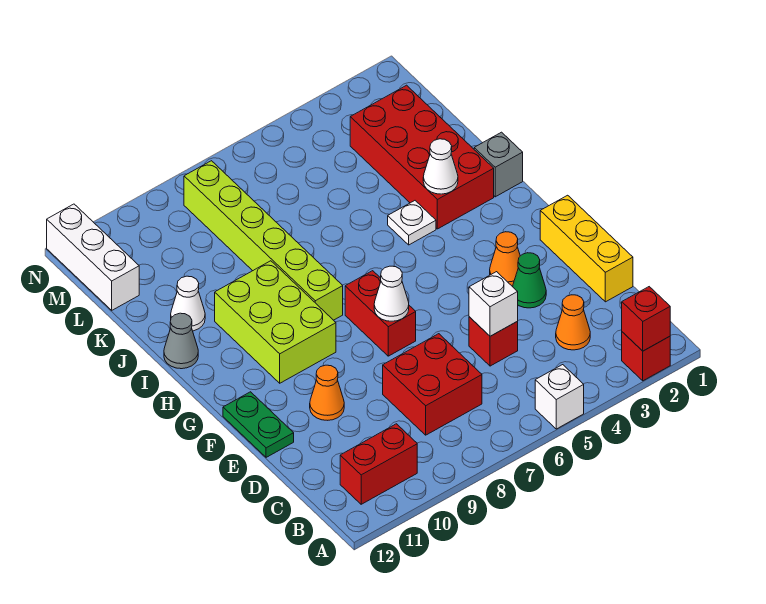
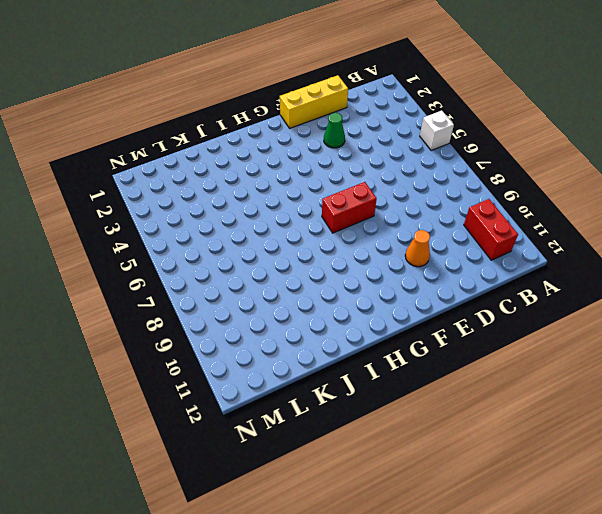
none -> red brick A2 level 1
none -> orange cone C3 level 1
none -> red brick C7:D8 level 1

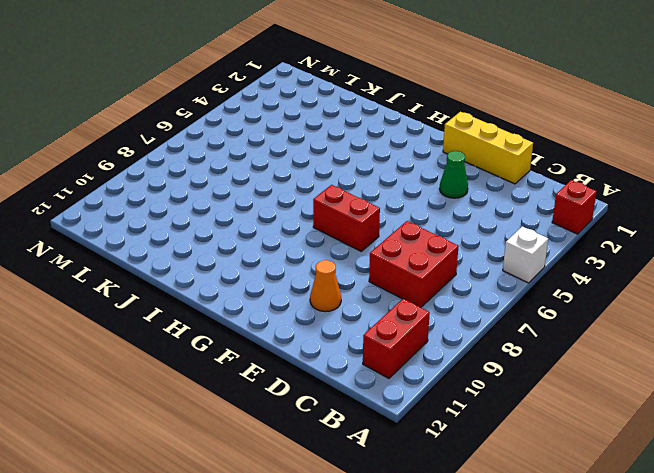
none -> orange cone C3 level 1
none -> red brick D5 level 1
none -> green plate E12:F12 level 1

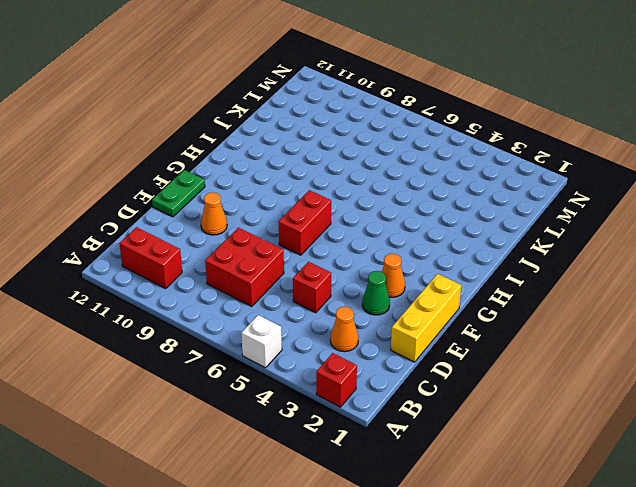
none -> lime brick G9:I10 level 1
none -> lime brick H8:M8 level 1
none -> grey brick I1 level 1

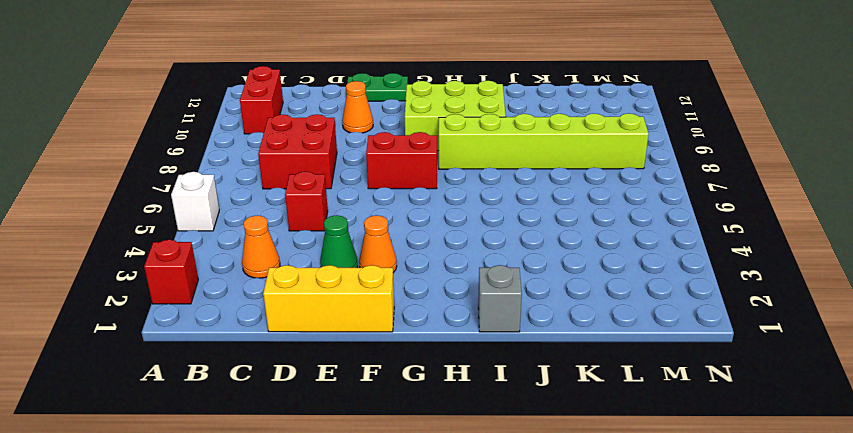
none -> red brick I2:L3 level 1
none -> white plate I4 level 1
none -> grey cone I12 level 1

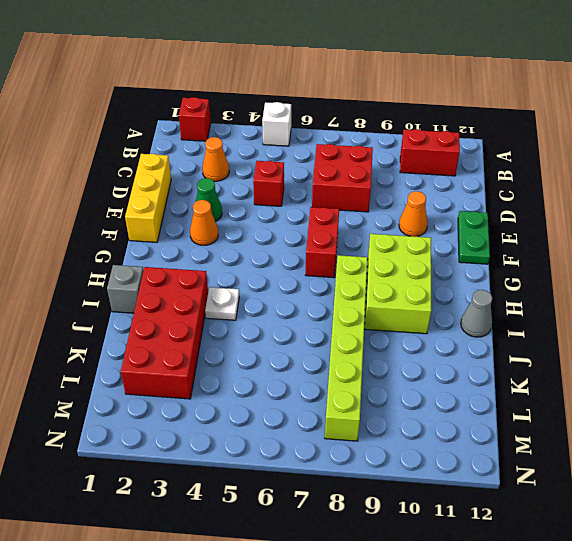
none -> white cone J11 level 1
none -> white brick L12:N12 level 1
none -> red brick A2 level 2

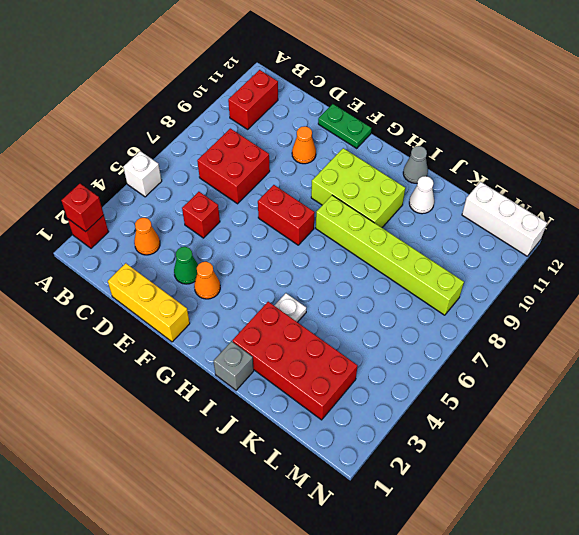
none -> white brick D5 level 2
none -> white cone F7 level 2
none -> white cone I3 level 2

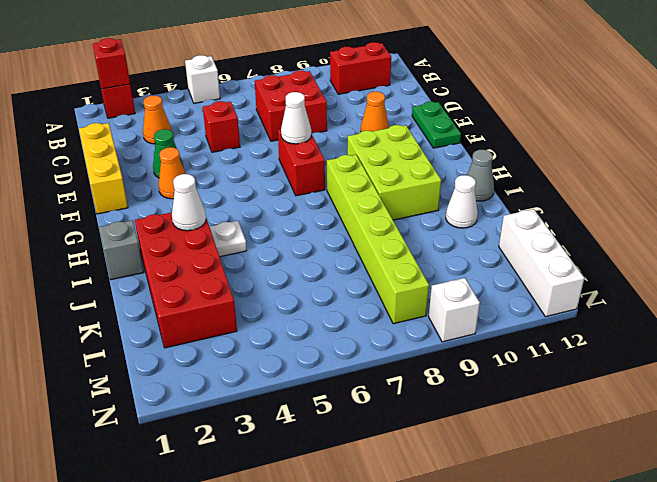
white brick N9 level 1 -> white brick D5 level 2

